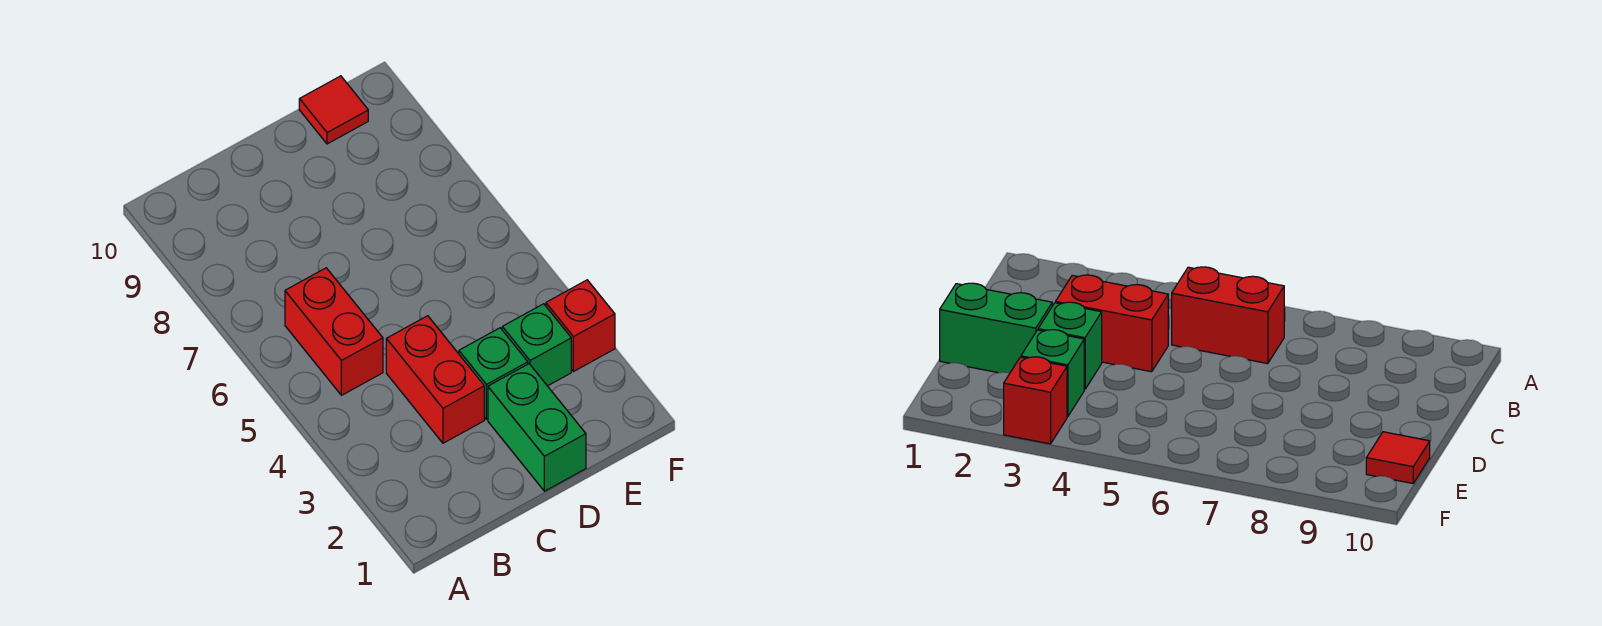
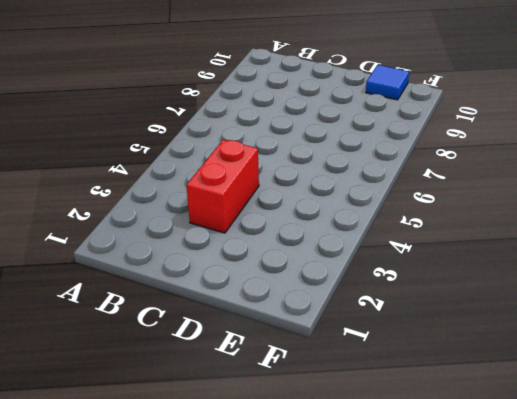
blue tile E10 level 1 -> red tile E10 level 1
none -> red brick B5:B6 level 1
none -> green brick D1:D2 level 1

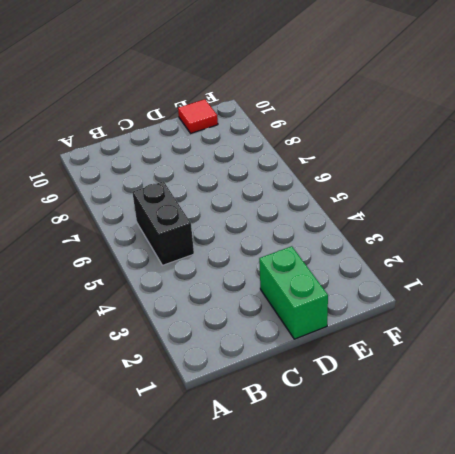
black brick B5:B6 level 1 -> red brick B5:B6 level 1
none -> red brick C3:C4 level 1
none -> green brick D3 level 1

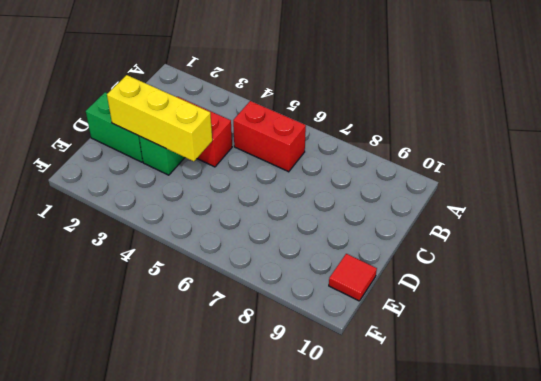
yellow brick D2:D4 level 2 -> none
none -> green brick E3 level 1
none -> red brick F3 level 1

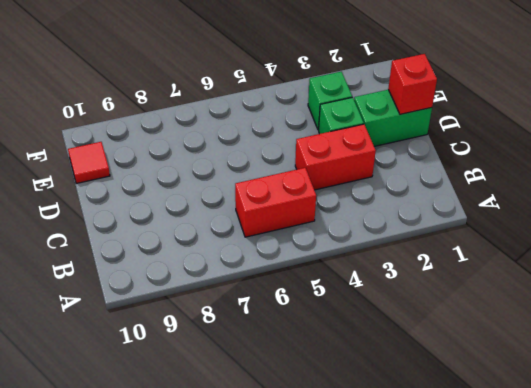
red brick D1 level 2 -> red brick F3 level 1

